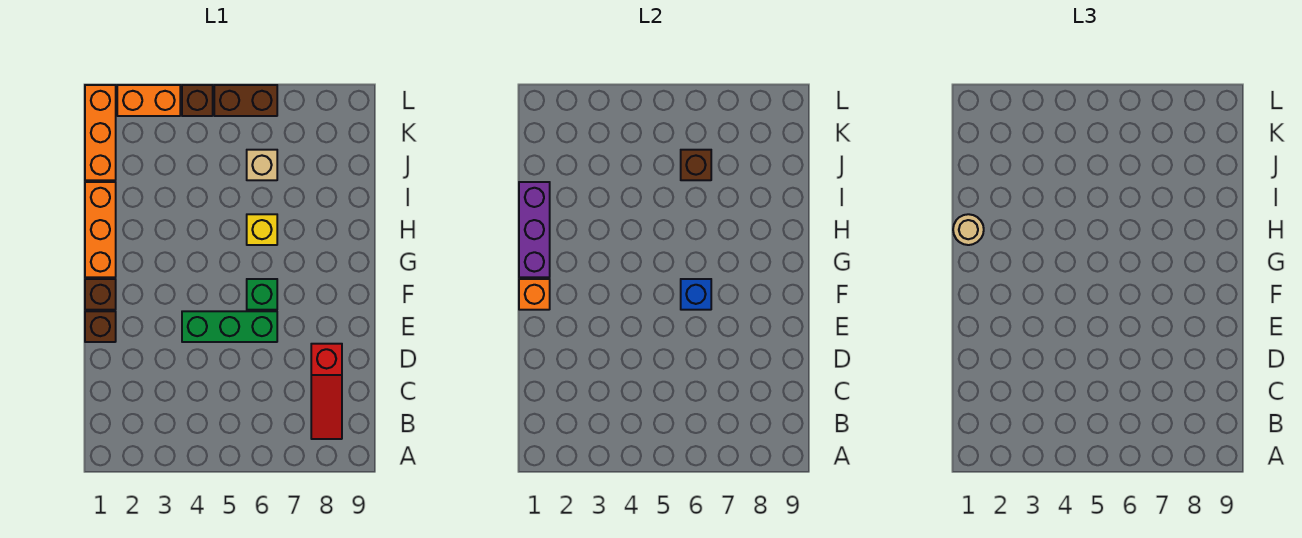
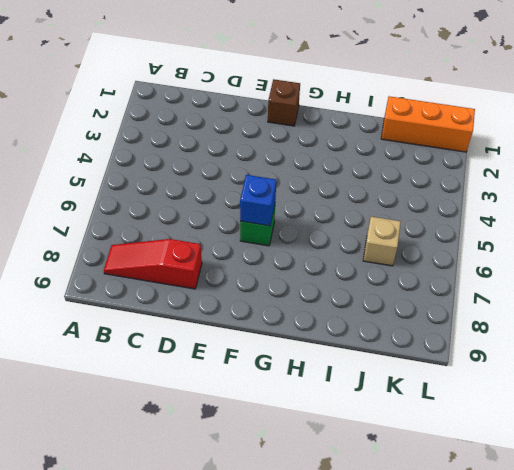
none -> brown brick E1 level 1
none -> green brick E4:E6 level 1
none -> orange brick G1:I1 level 1

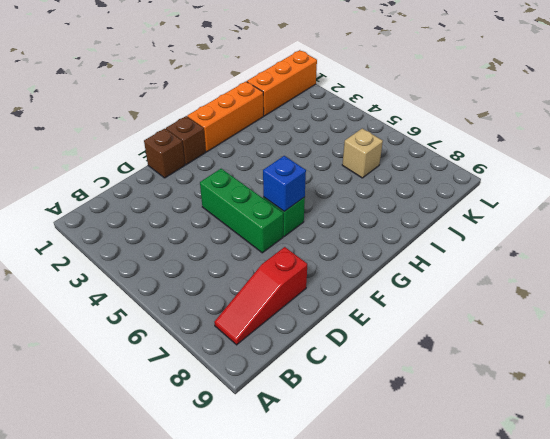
none -> yellow brick H6 level 1
none -> orange brick L2:L3 level 1
none -> brown brick L4 level 1

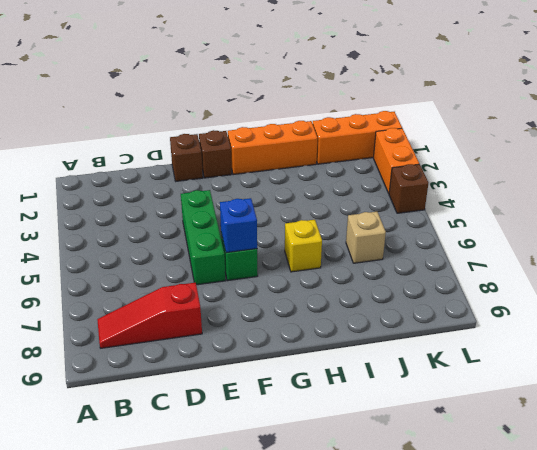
none -> brown brick L5:L6 level 1
none -> orange brick F1 level 2
none -> purple brick G1:I1 level 2

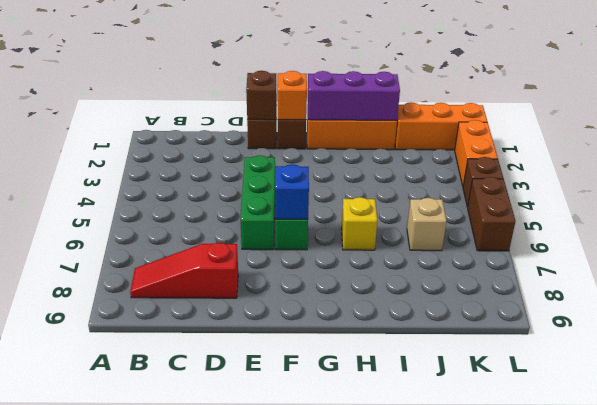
brown brick E1 level 2 -> brown brick J6 level 2
none -> tan round brick H1 level 3

